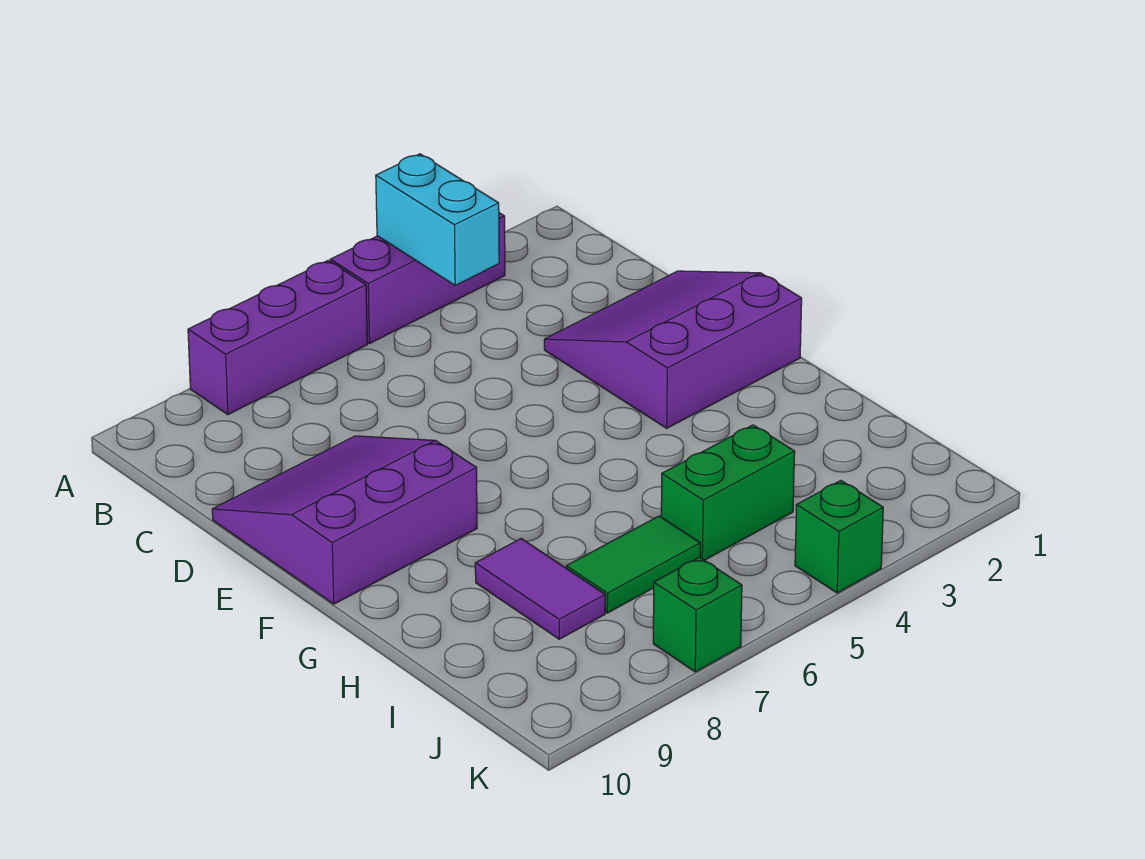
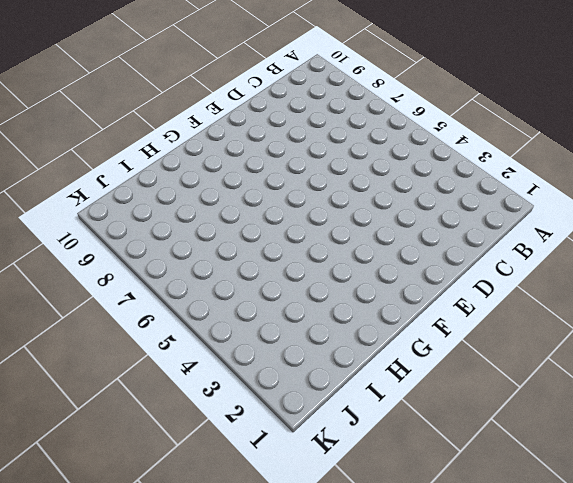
none -> purple brick A3:A5 level 1
none -> purple brick A6:A8 level 1

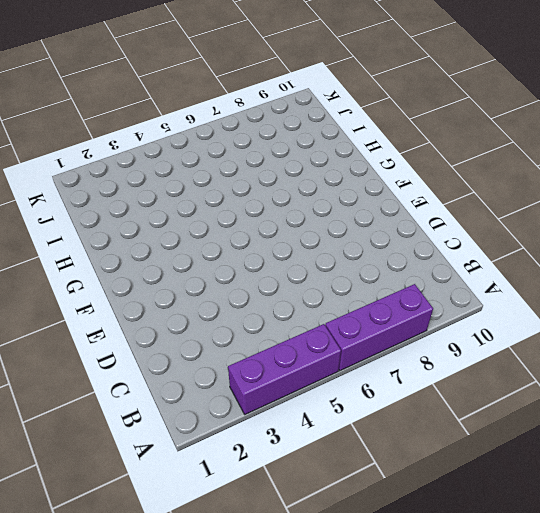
none -> purple slope D1:F3 level 1 top F
none -> purple slope D8:F10 level 1 top F

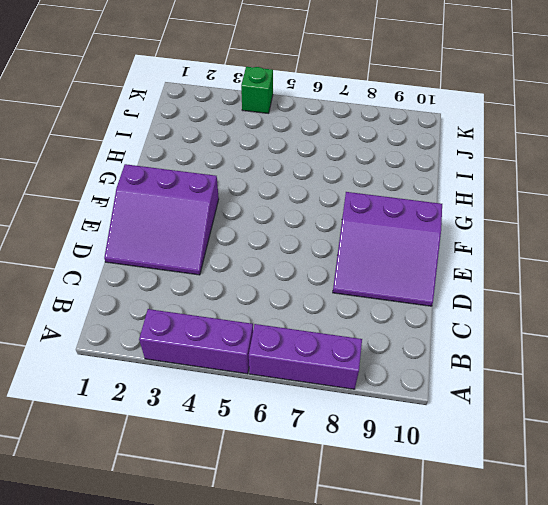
none -> purple tile H8:I8 level 1
none -> green brick I4:I5 level 1

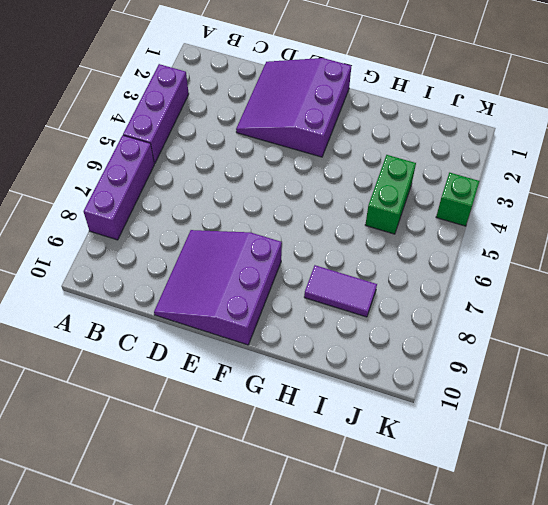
none -> green tile I6:I7 level 1
none -> green brick K7 level 1

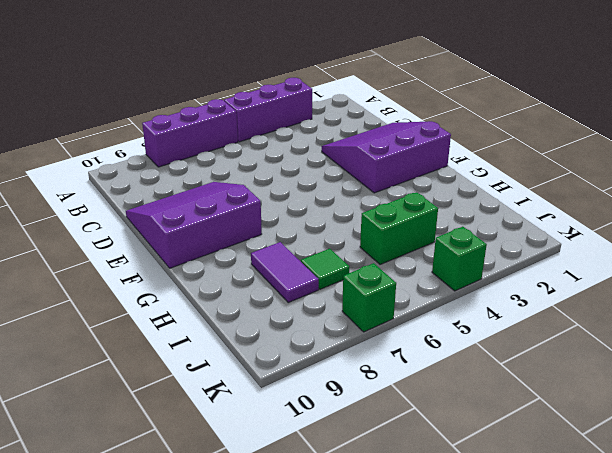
green tile I7 level 1 -> green tile I6:I7 level 1
none -> cyan brick A4:B4 level 2

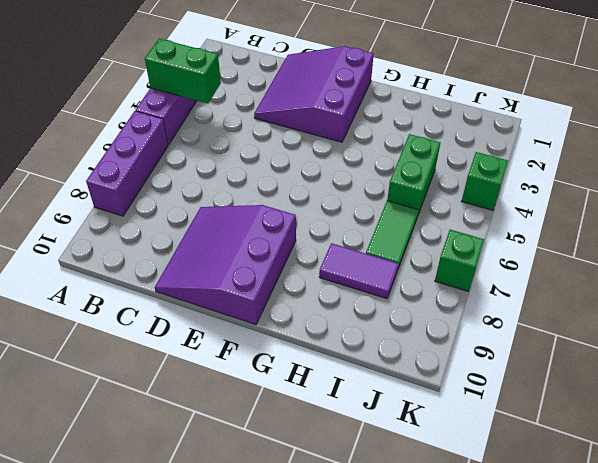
green brick A4:B4 level 2 -> cyan brick A4:B4 level 2

